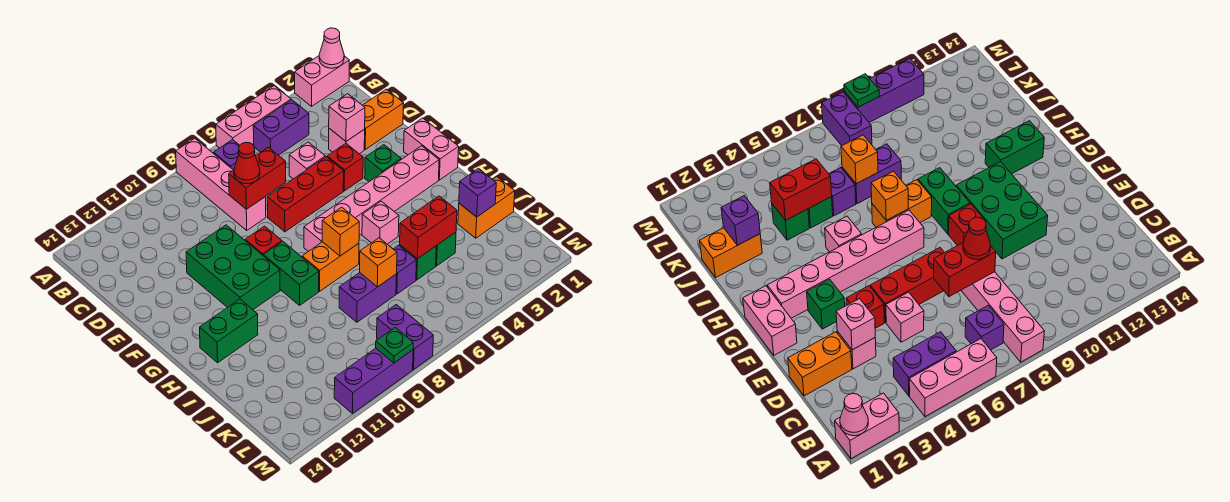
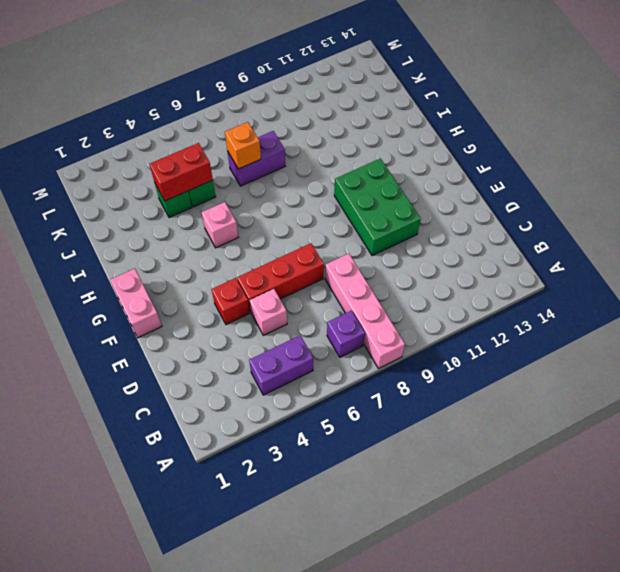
none -> pink brick A1:A2 level 1
none -> pink brick A4:A6 level 1
none -> orange brick D1:D2 level 1
none -> pink brick D3 level 1

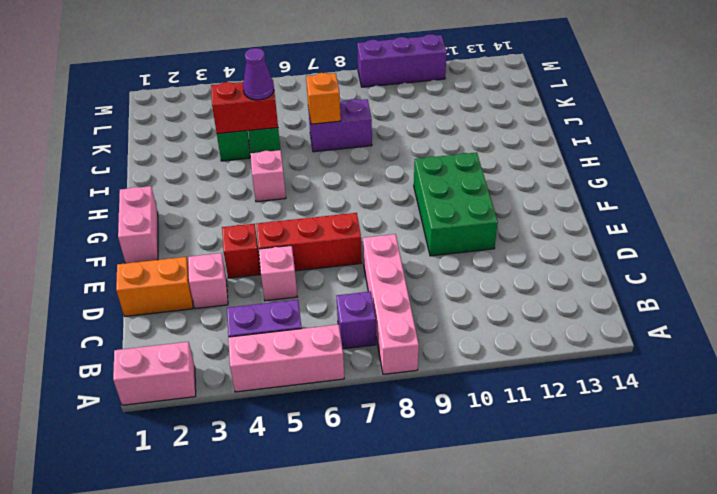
purple cone J5 level 3 -> none
none -> green brick F3 level 1
none -> red brick F9 level 1
none -> pink brick G2:G7 level 1
none -> green brick G9:H9 level 1

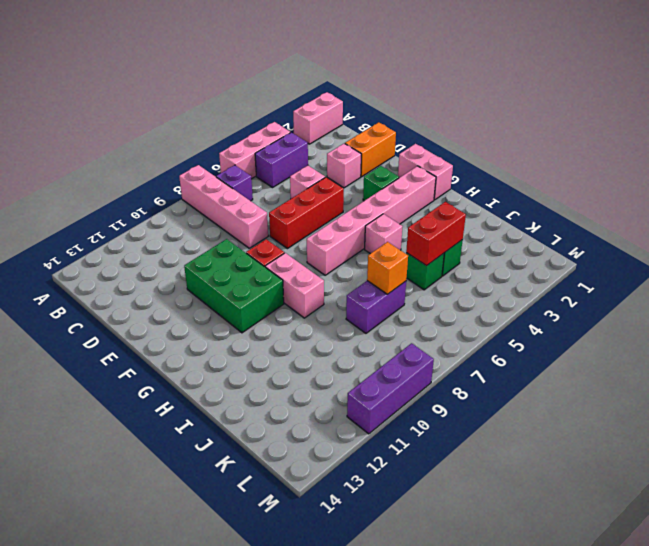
pink brick G9:H9 level 1 -> green brick G9:H9 level 1
none -> red brick E4 level 1
none -> orange brick H7:H8 level 1
none -> green brick H12:H13 level 1
none -> orange brick J1:J2 level 1

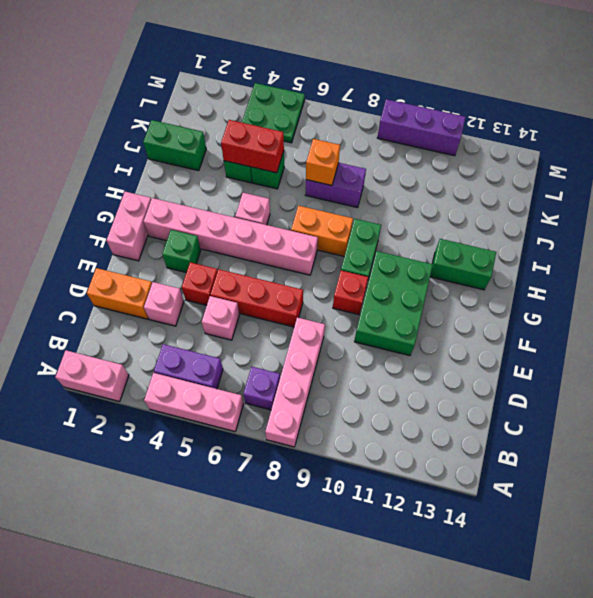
green brick J1:J2 level 1 -> orange brick J1:J2 level 1
green plate L4:M5 level 1 -> none
none -> purple brick J6 level 1
none -> purple brick L8:M8 level 1
none -> pink cone A1 level 2
none -> pink brick D3 level 2

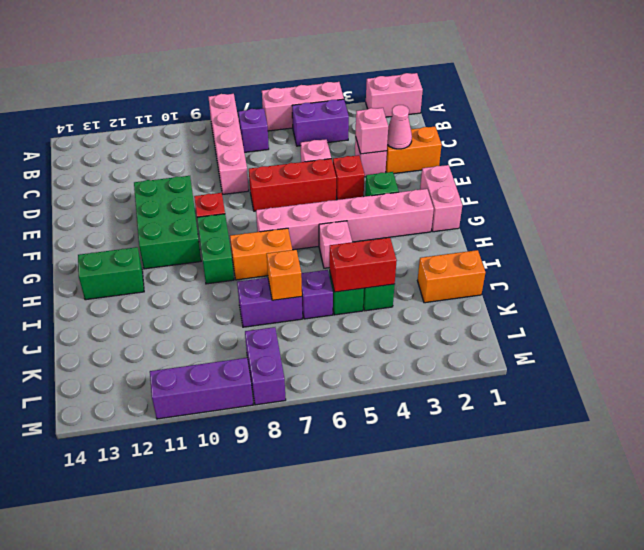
pink cone D2 level 2 -> pink cone A1 level 2
none -> red brick D7:D8 level 2
none -> orange brick H7 level 2
none -> purple brick J2 level 2
none -> green plate M9 level 2

